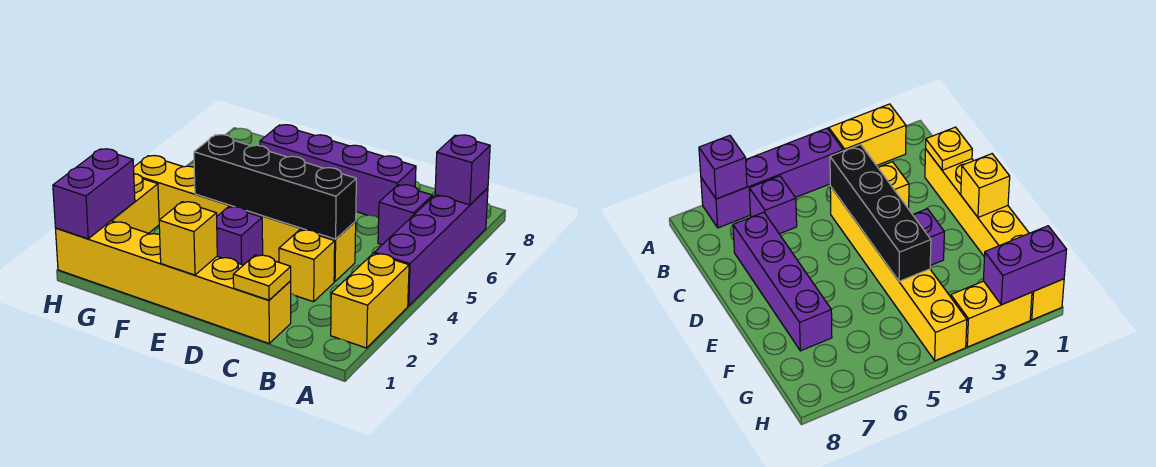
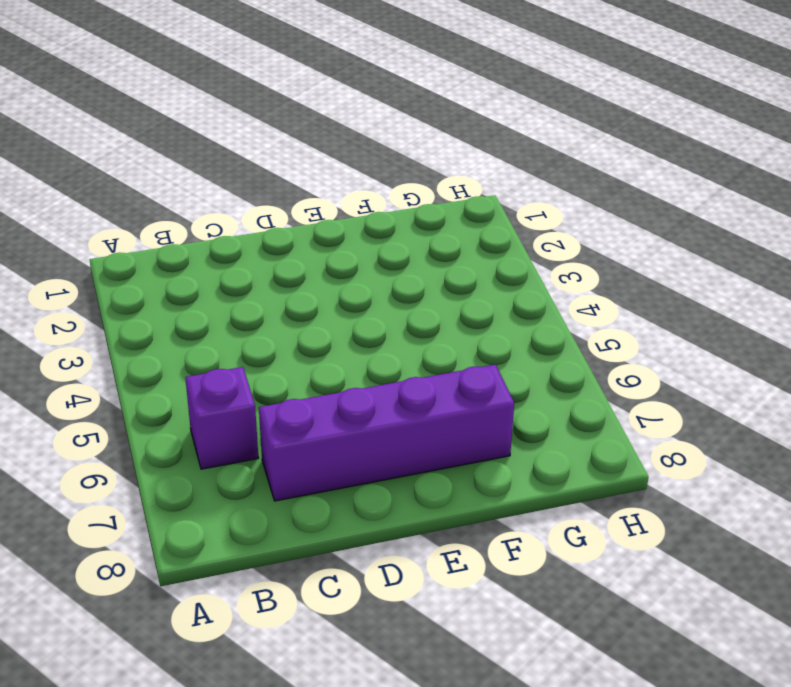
none -> yellow brick A2:A3 level 1
none -> purple brick A4:A7 level 1
none -> yellow brick C1:H1 level 1

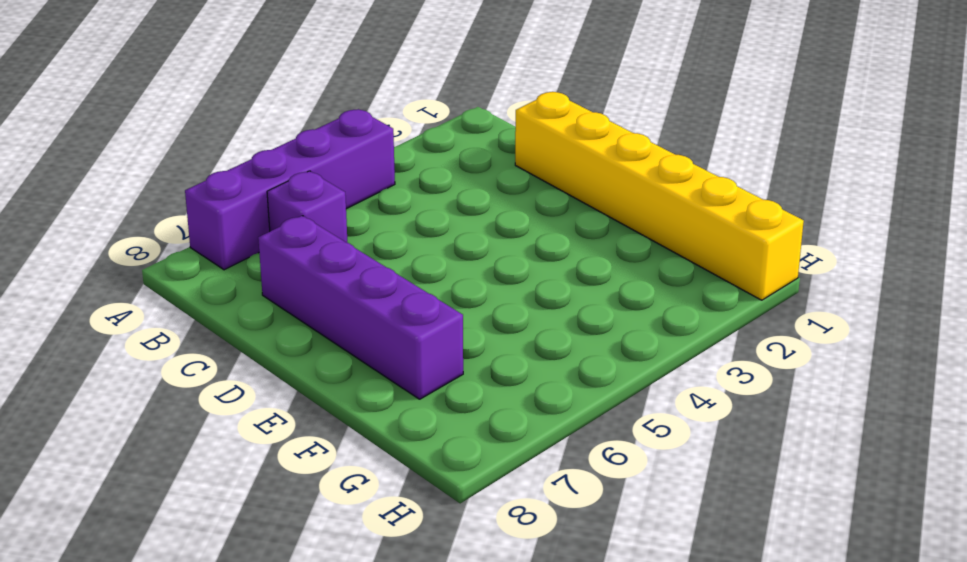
none -> yellow brick A2:A3 level 1
none -> yellow brick C3 level 1
none -> yellow brick C4:H4 level 1

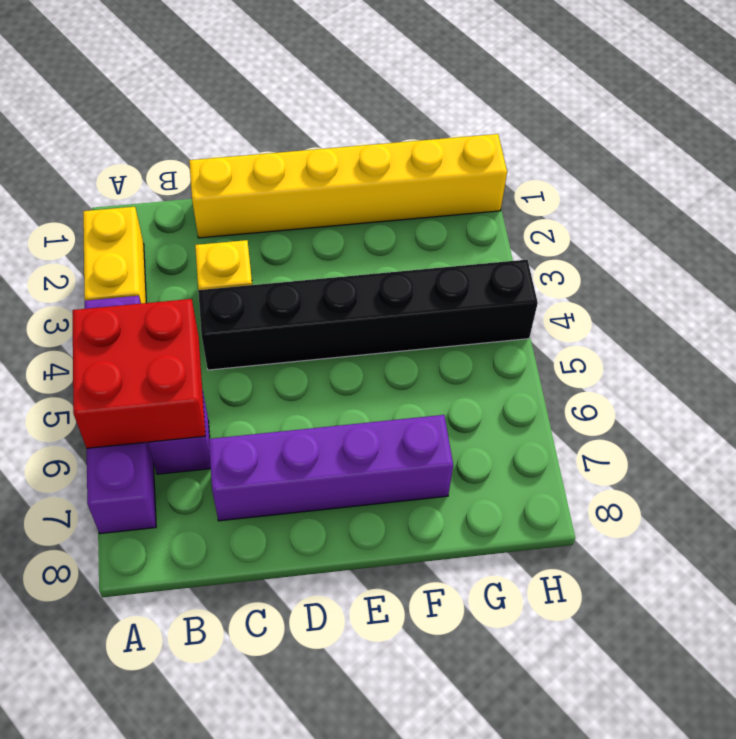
red brick A5:B6 level 2 -> none
black brick C4:H4 level 1 -> yellow brick C4:H4 level 1
none -> purple brick E3 level 1
none -> yellow brick H2:H3 level 1
none -> purple brick A7 level 2

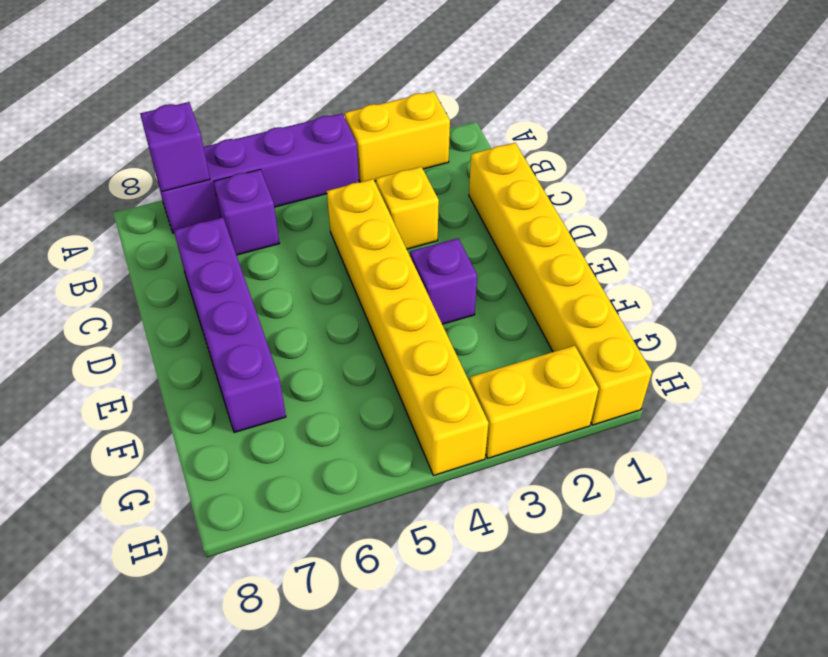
none -> yellow plate C1 level 2
none -> black brick C4:F4 level 2
none -> yellow brick E1 level 2

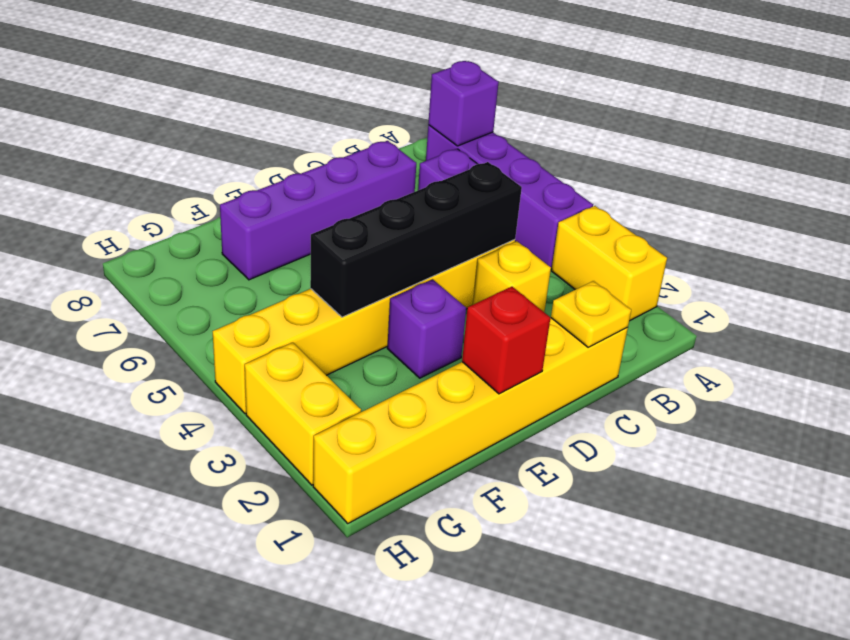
red brick E1 level 2 -> yellow brick E1 level 2
none -> purple brick H1:H2 level 2

